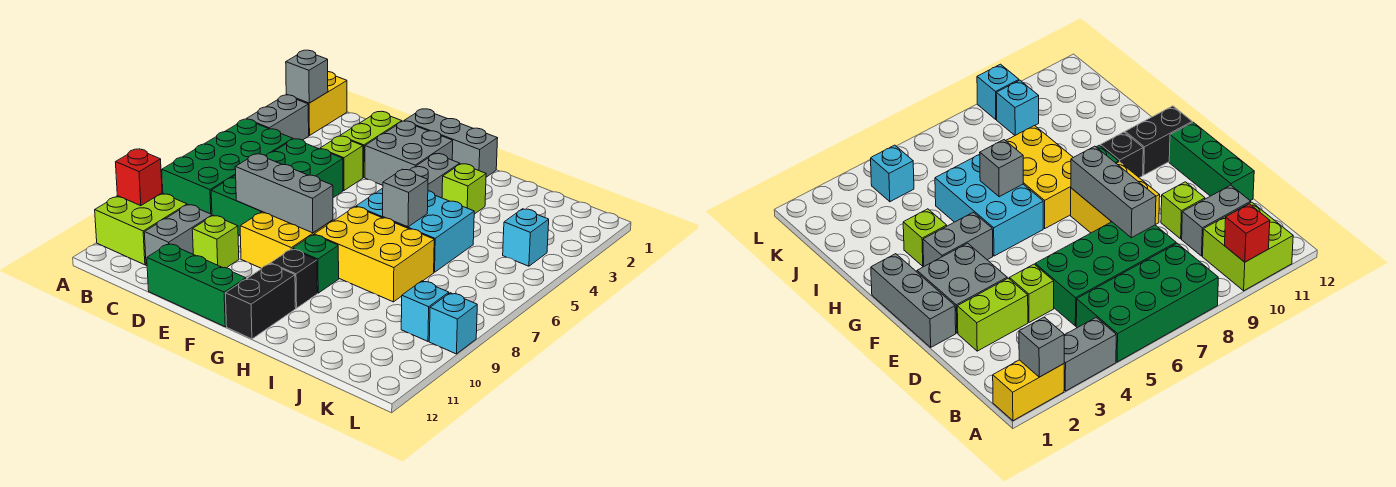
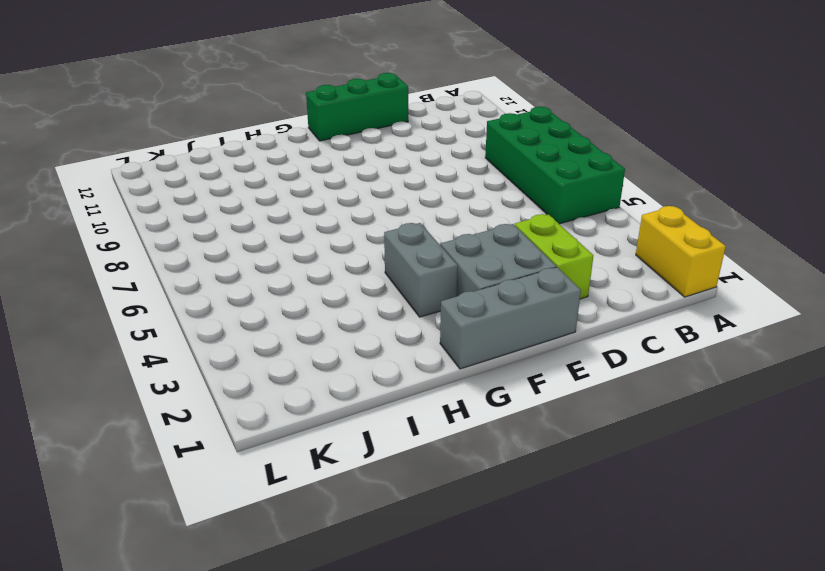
none -> grey brick A3:A4 level 1
none -> lime brick A10:B11 level 1
none -> green brick C5:D8 level 1

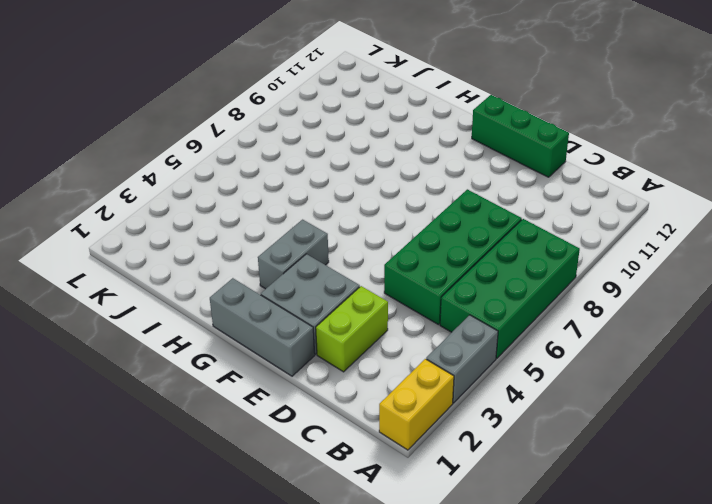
none -> lime brick A10:B11 level 1
none -> grey brick C10:C11 level 1
none -> lime brick D4 level 1

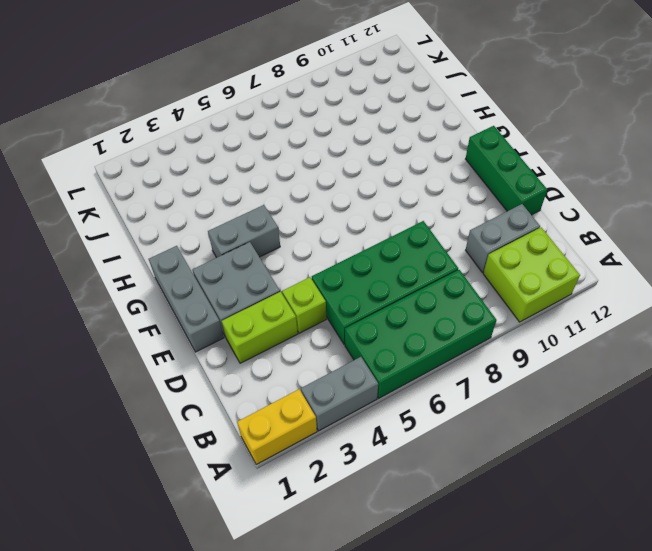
none -> lime brick D10 level 1
none -> yellow brick E8:F9 level 1
none -> cyan brick G5:I6 level 1

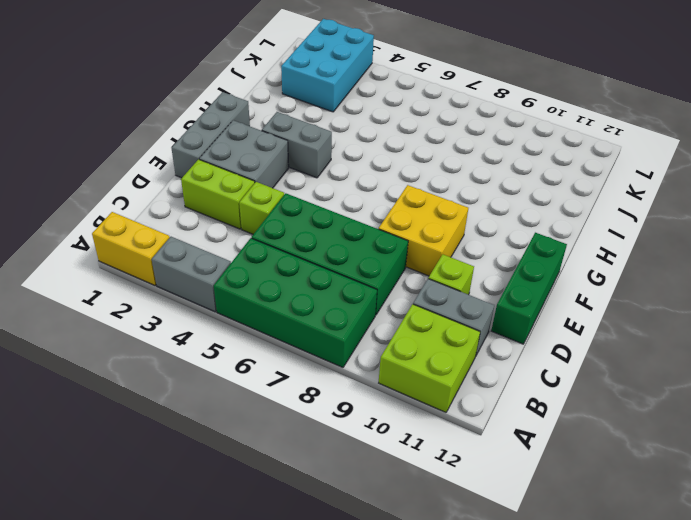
cyan brick J2:L3 level 1 -> cyan brick G5:I6 level 1
none -> yellow brick G7:I8 level 1
none -> green brick G9 level 1
none -> black brick G10 level 1

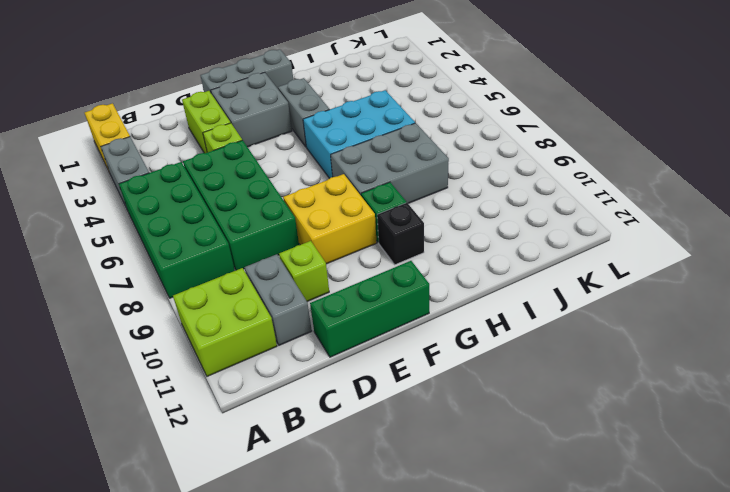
grey brick G7:I8 level 1 -> yellow brick G7:I8 level 1
none -> black brick G11:G12 level 1
none -> lime brick H3 level 1
none -> cyan brick K4 level 1

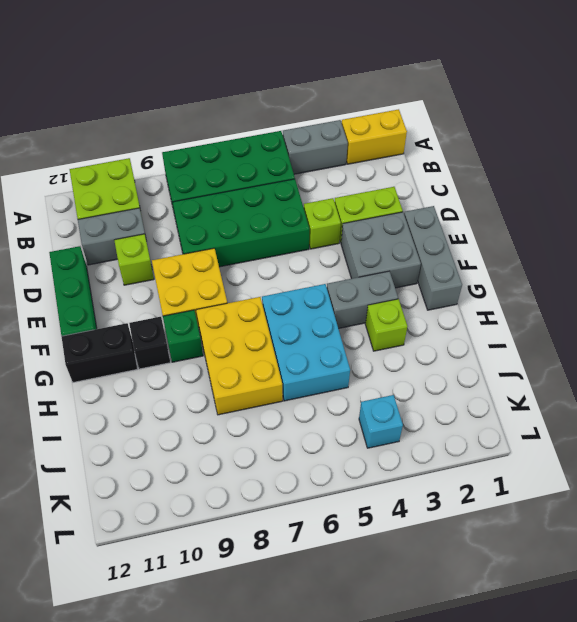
none -> cyan brick K9 level 1
none -> cyan brick L9 level 1
none -> grey brick A2 level 2

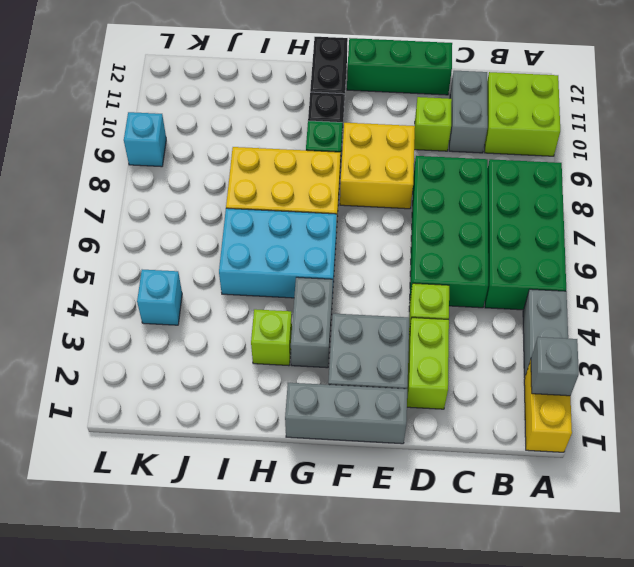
none -> cyan brick K9 level 1
none -> red brick A10 level 2
none -> grey brick D8:F8 level 2

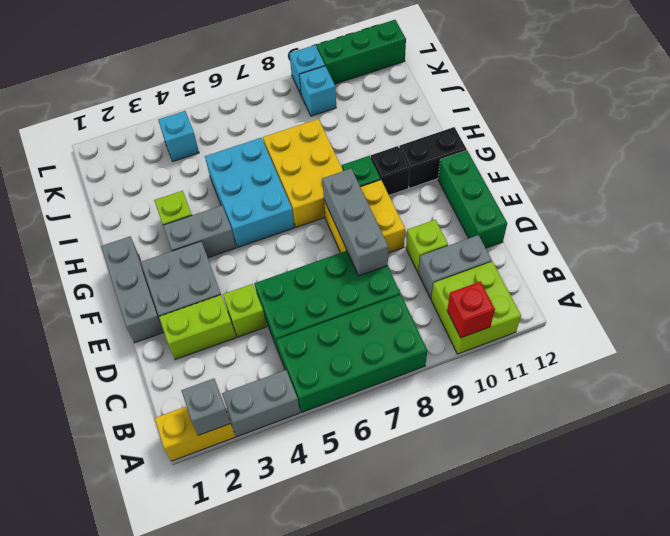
green brick L10:L12 level 1 -> none
none -> grey brick H6 level 2

